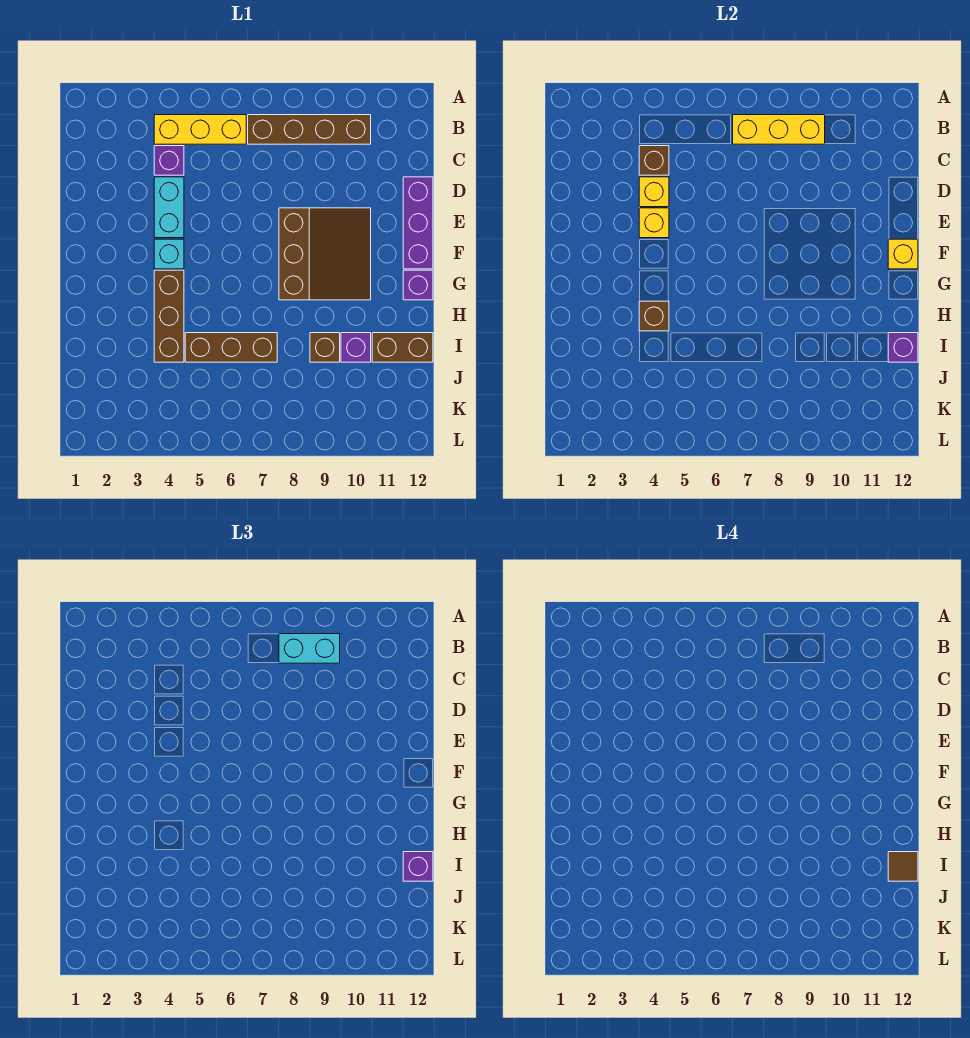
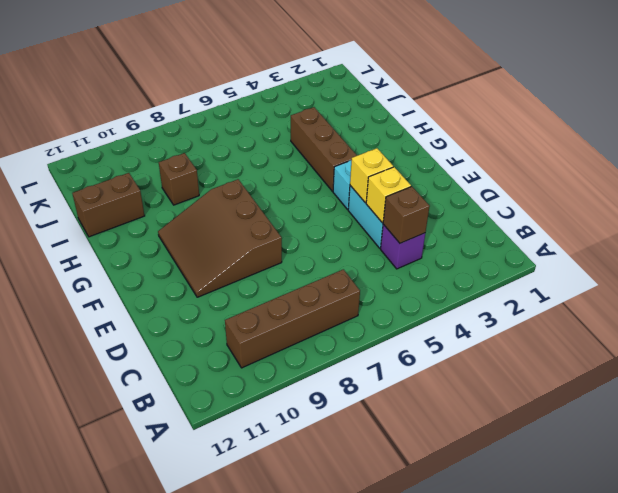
none -> yellow brick B4:B6 level 1
none -> purple brick D12:F12 level 1
none -> purple brick G12 level 1

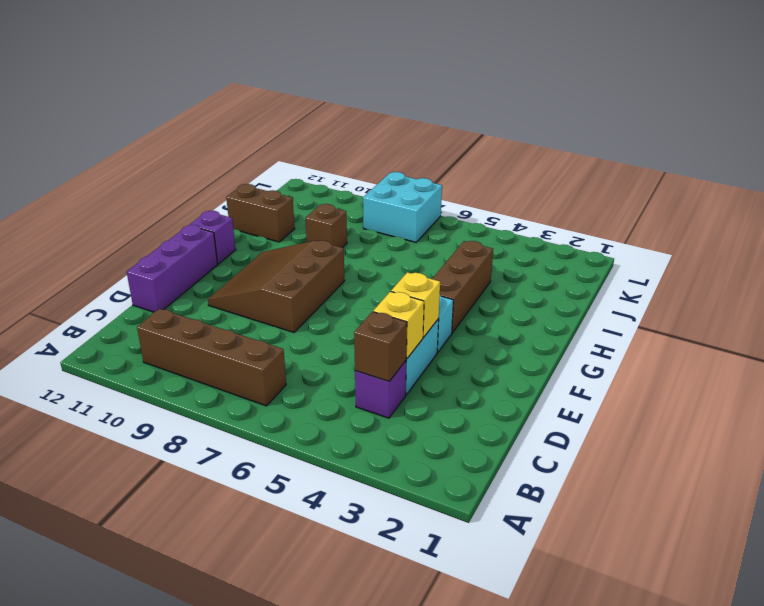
cyan brick K7:L8 level 1 -> none
none -> yellow brick B4:B6 level 1
none -> brown brick I5:I7 level 1
none -> purple brick I10 level 1

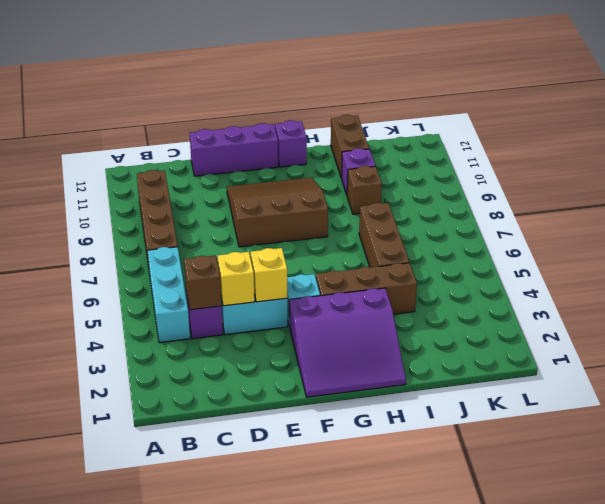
cyan brick B4:B6 level 1 -> yellow brick B4:B6 level 1
purple slope F1:H3 level 1 top 3 -> none
none -> yellow brick B7:B9 level 2
none -> yellow brick F12 level 2
none -> brown brick H4 level 2

